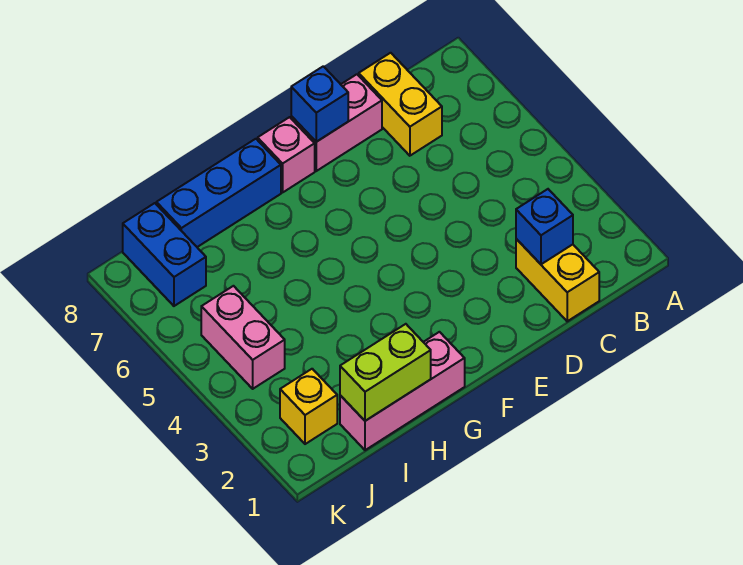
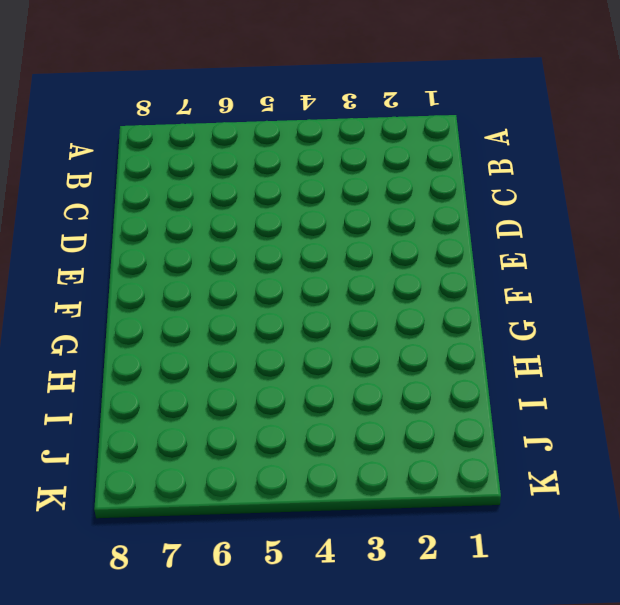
none -> yellow brick C1:C2 level 1
none -> yellow brick C7:C8 level 1
none -> pink brick D8:E8 level 1

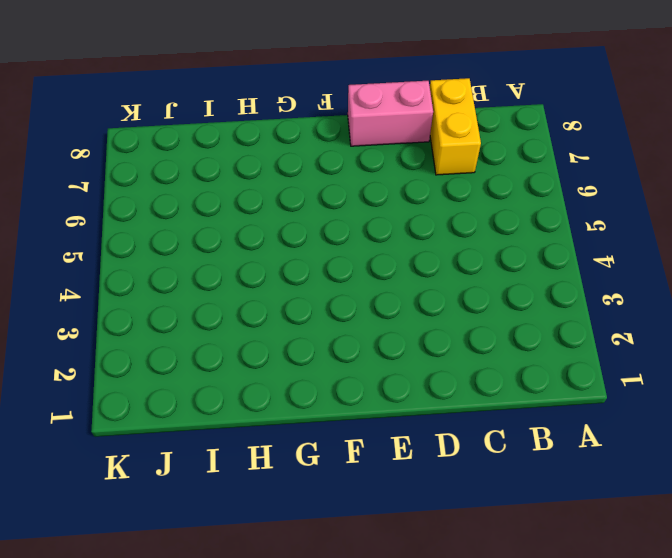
none -> yellow brick C1:C2 level 1
none -> pink brick F8 level 1
none -> pink brick G1:I1 level 1

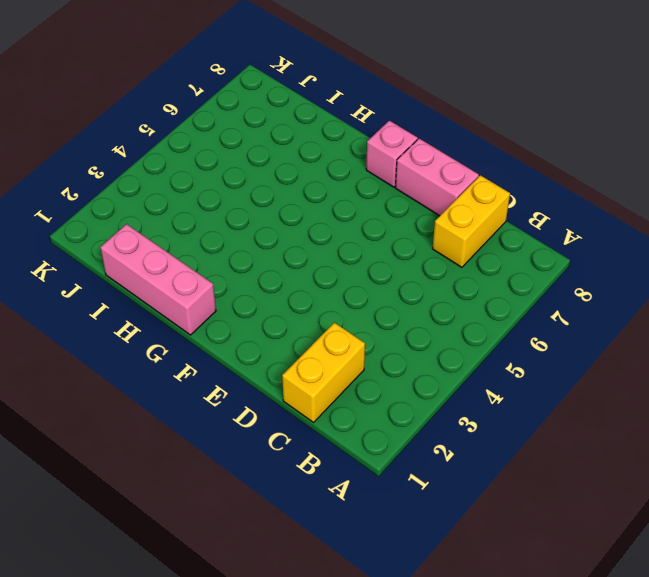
none -> blue brick G8:I8 level 1
none -> yellow brick J2 level 1
none -> pink brick J4:J5 level 1

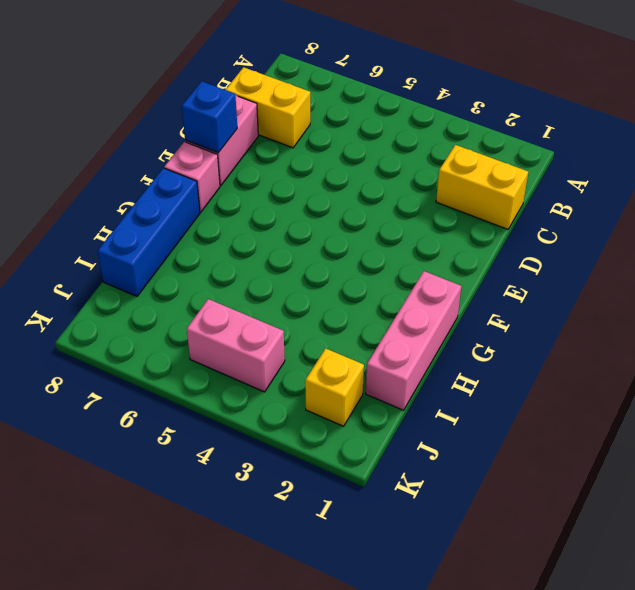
none -> blue brick J7:J8 level 1
none -> blue brick C2 level 2
none -> lime brick H1:I1 level 2

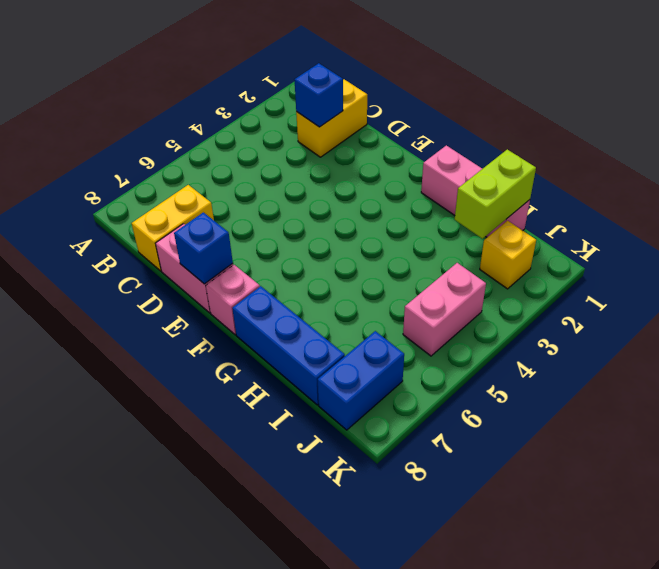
lime brick I1:I2 level 2 -> lime brick H1:I1 level 2

